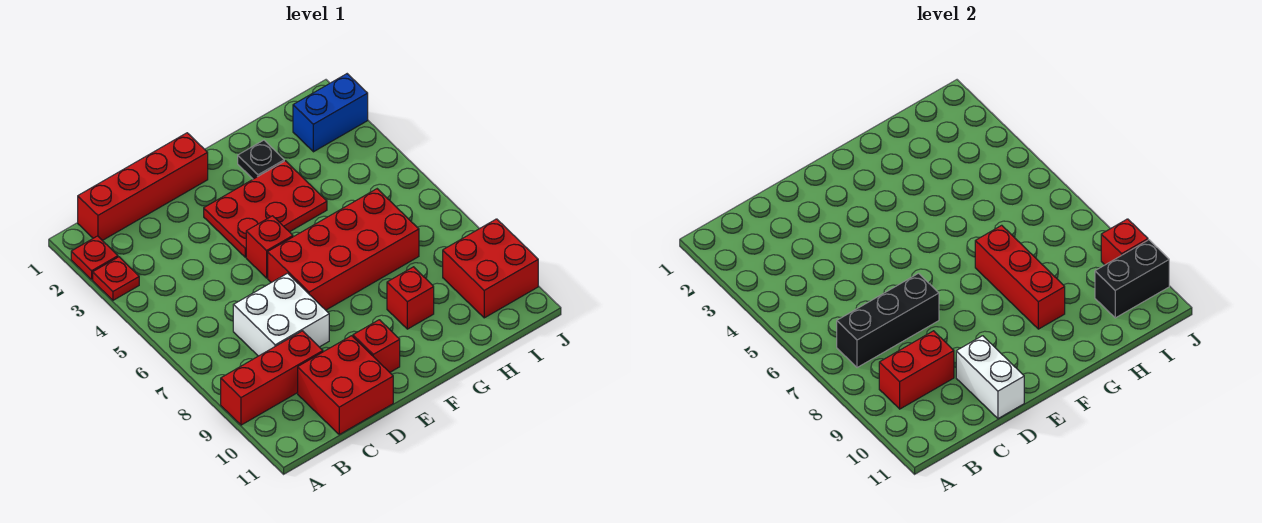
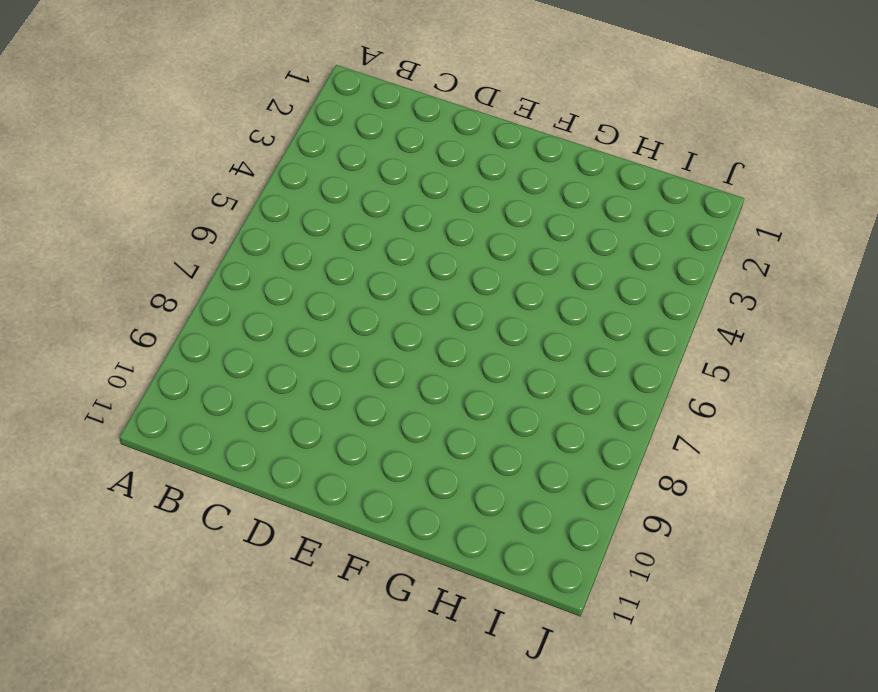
none -> red plate A2 level 1
none -> red plate A3 level 1
none -> red brick A9:C9 level 1

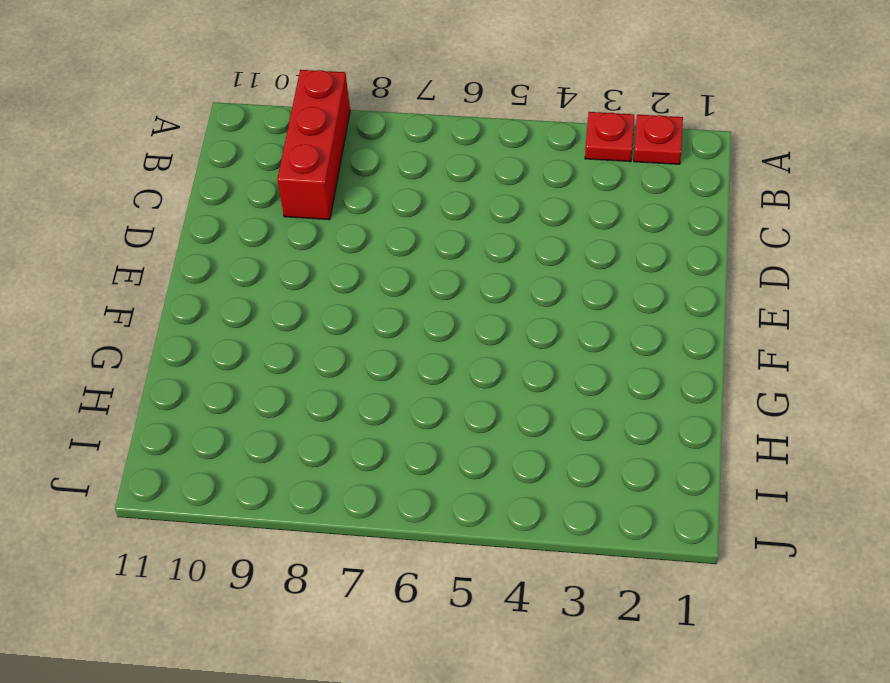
none -> red brick B1:E1 level 1
none -> white brick C7:D8 level 1
none -> red brick C10:D11 level 1

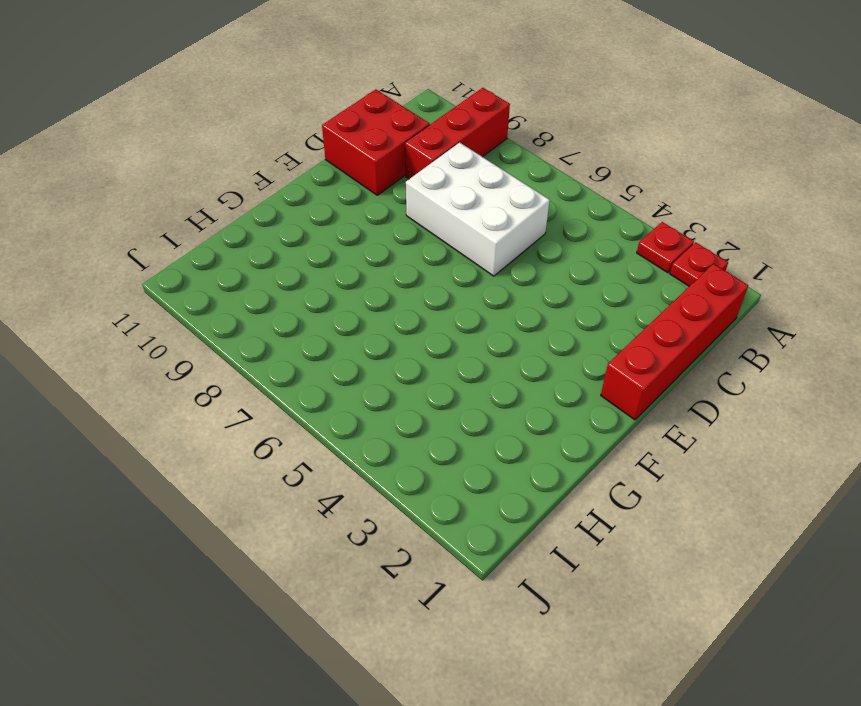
white brick C6:D8 level 1 -> white brick C7:D8 level 1
none -> red plate E3:G4 level 1
none -> red brick E5 level 1
none -> red brick E6:H7 level 1

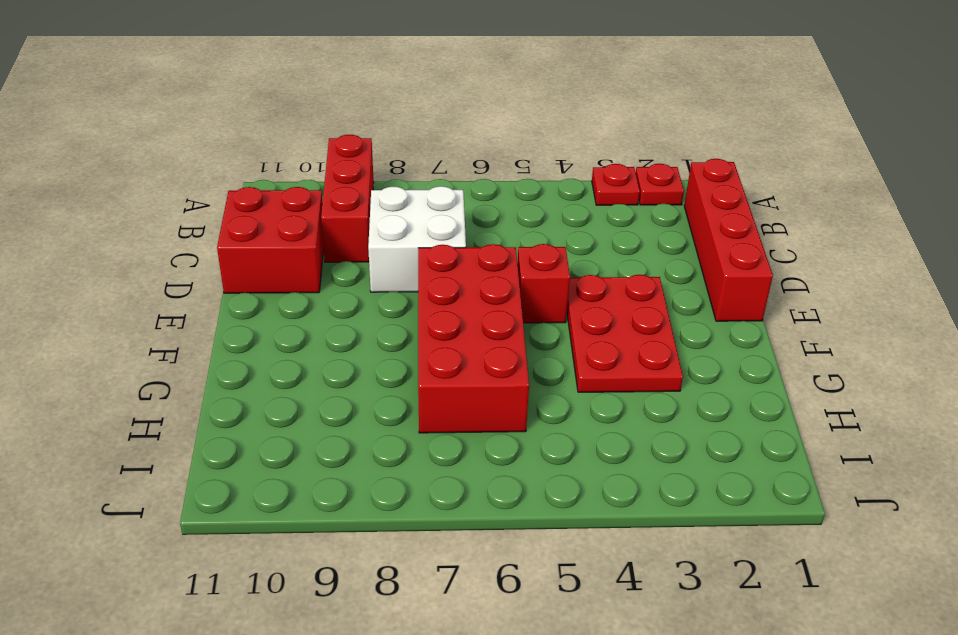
none -> red brick E10 level 1
none -> black plate G2 level 1
none -> red brick G9 level 1

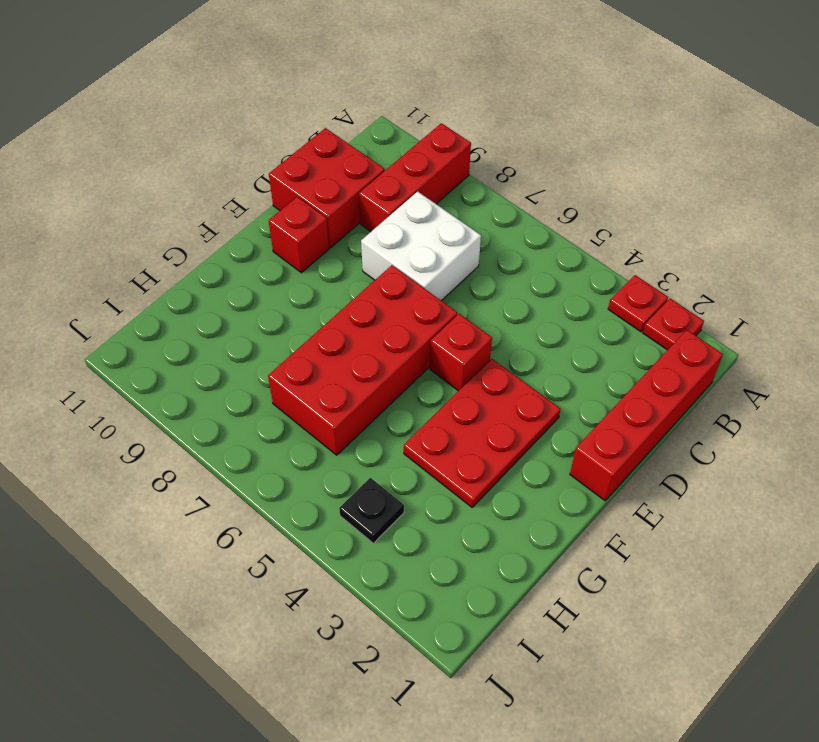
black plate I4 level 1 -> black plate G2 level 1
none -> red brick G9 level 1
none -> blue brick I2:J2 level 1
none -> red brick I9:J10 level 1

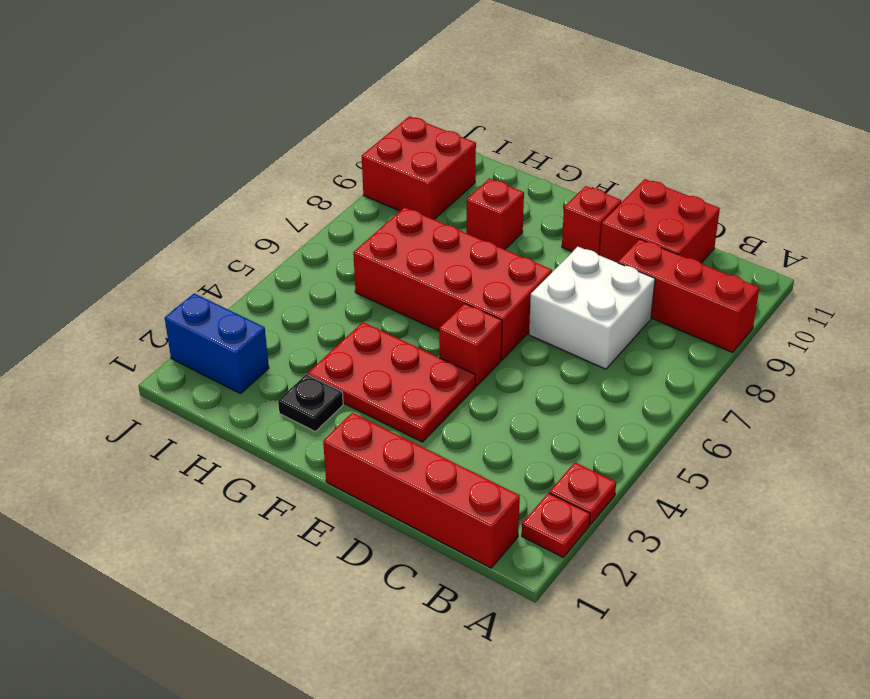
none -> black brick B7:D7 level 2
none -> red brick B9:C9 level 2
none -> white brick D10:D11 level 2

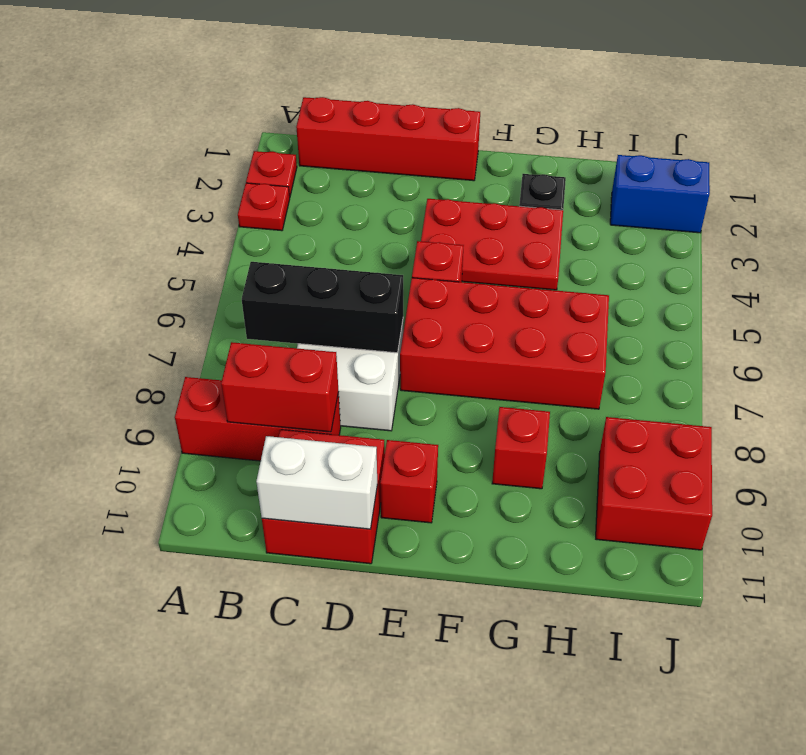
white brick C11:D11 level 2 -> white brick D10:D11 level 2
none -> red brick G7:G9 level 2
none -> black brick I10:J10 level 2
none -> red brick J9 level 2

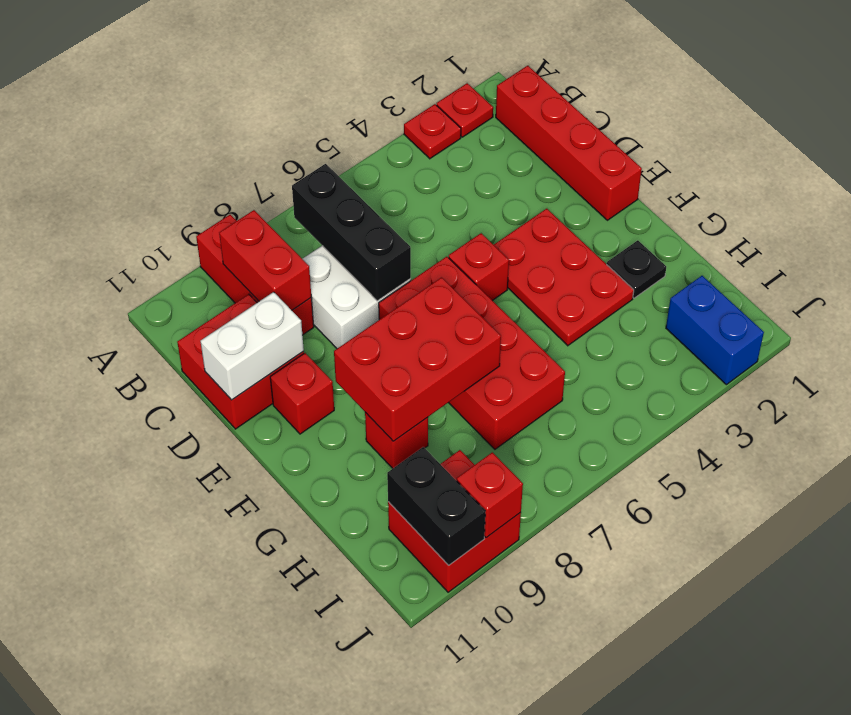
red brick F7:G9 level 2 -> red brick G7:G9 level 2

